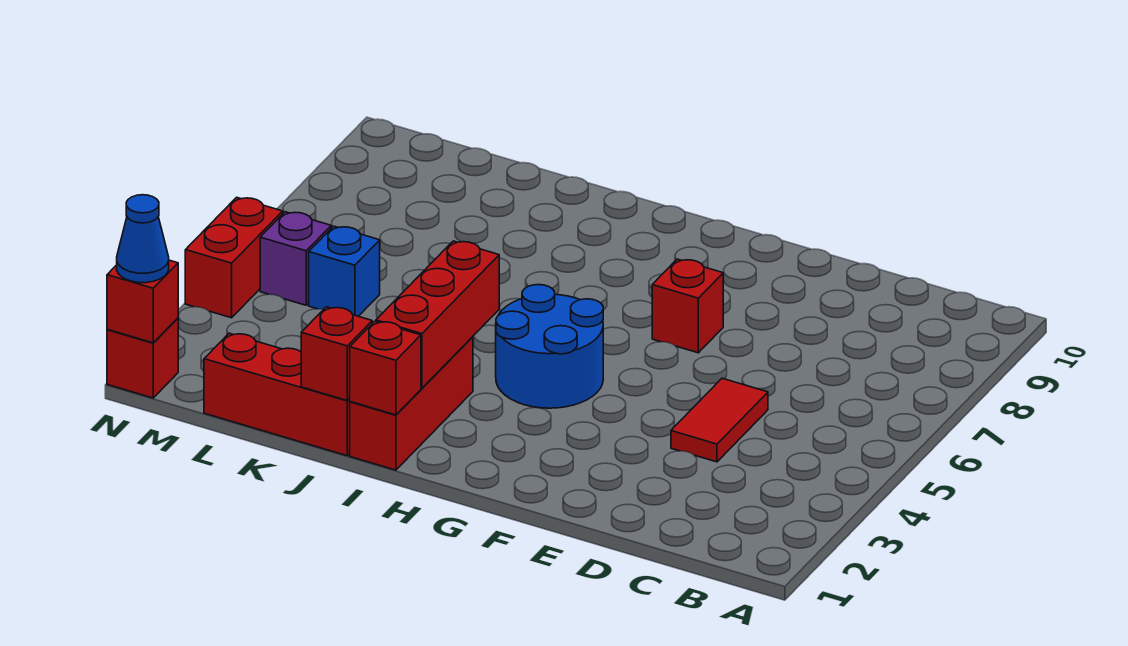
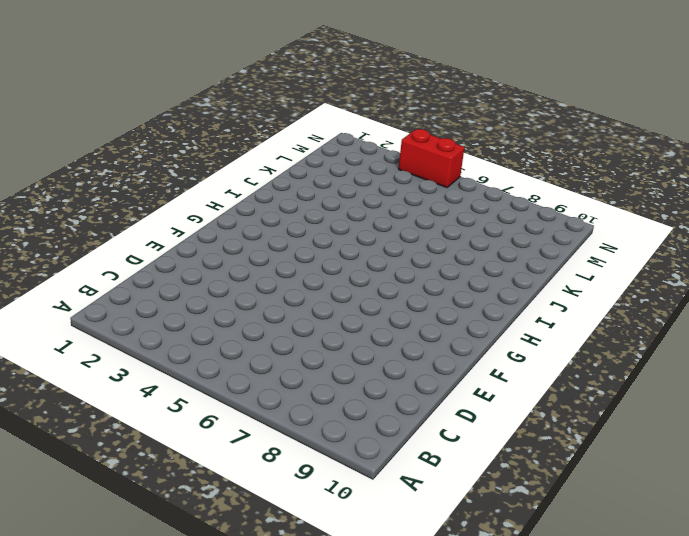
none -> red tile D4:D5 level 1
none -> red brick F7 level 1
none -> blue round brick G4:H5 level 1

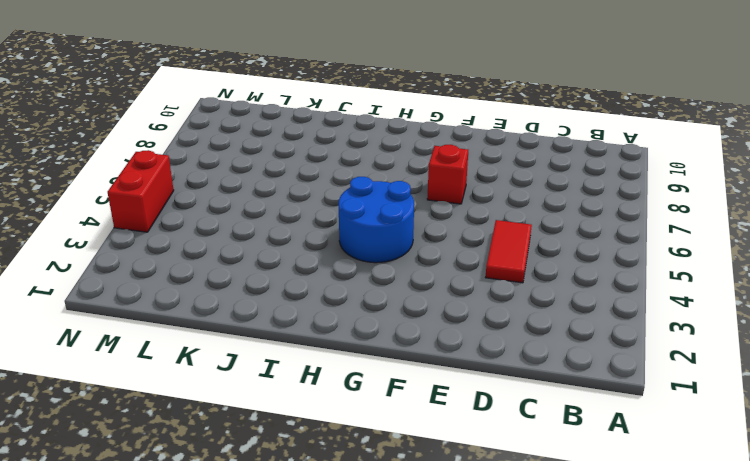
none -> red brick I1:I3 level 1
none -> red brick J1:L1 level 1
none -> blue brick L5 level 1

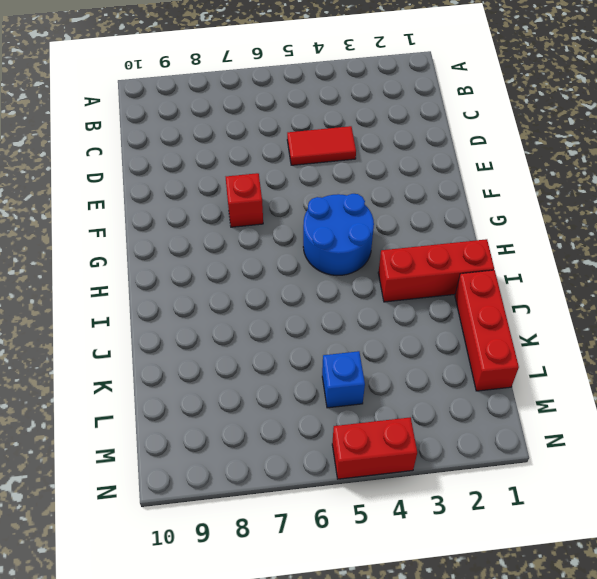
none -> purple brick M5 level 1
none -> red brick N1 level 1
none -> red brick I1 level 2

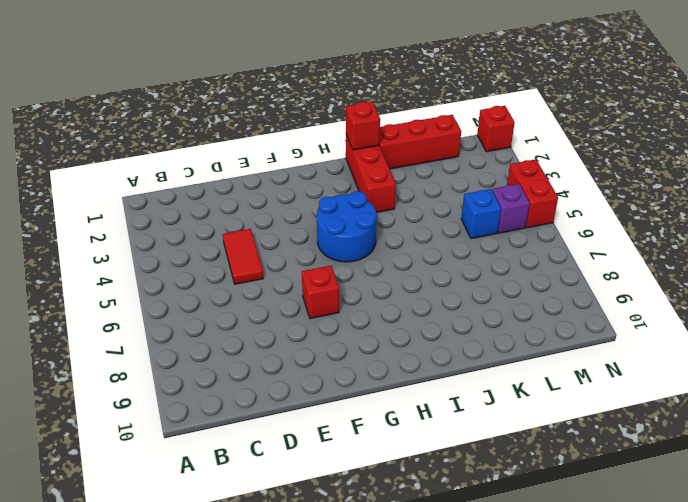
none -> red brick I2:I4 level 2
none -> red brick J1 level 2
none -> red brick N1 level 2

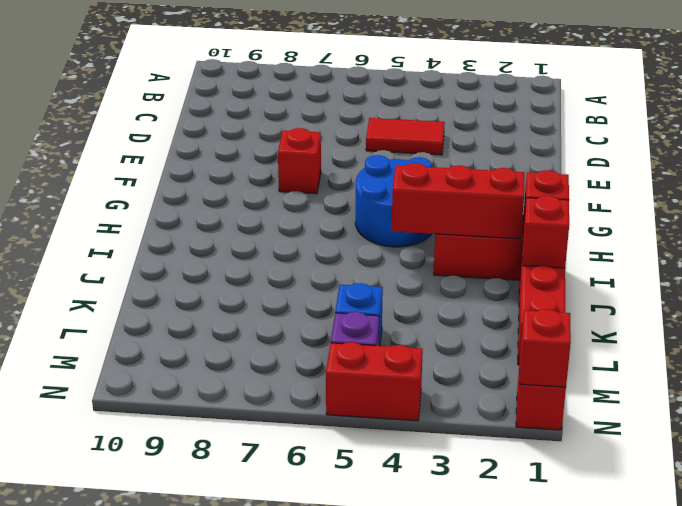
none -> blue cone N1 level 3

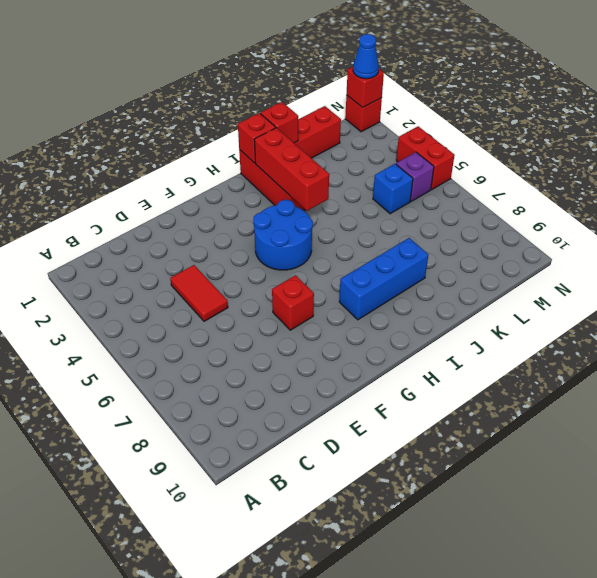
blue brick H8:J8 level 1 -> none

